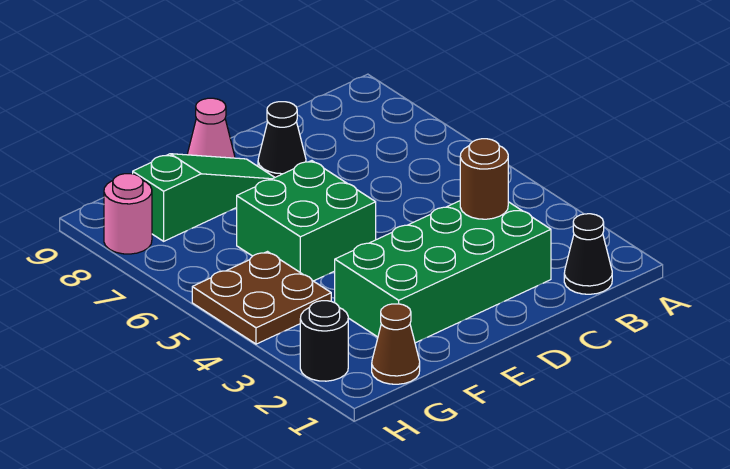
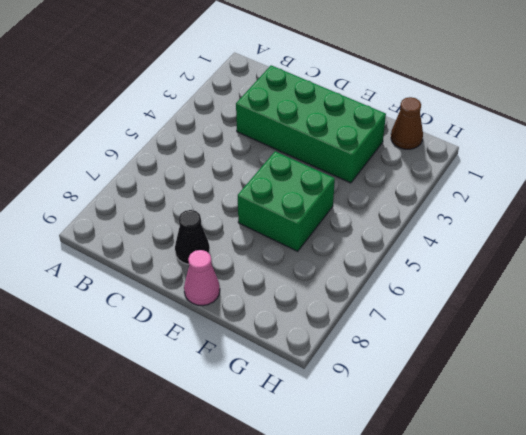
none -> black cone B1 level 1
none -> green slope E8:G8 level 1 top G

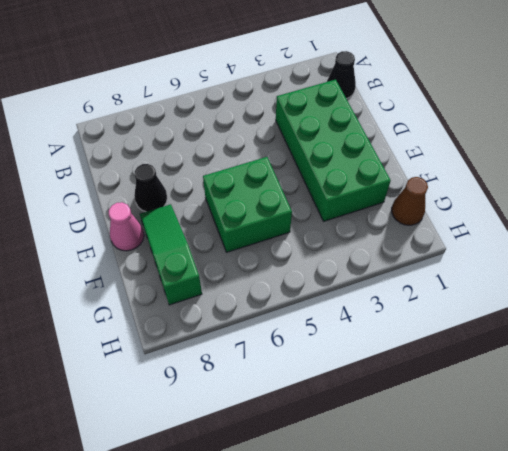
none -> brown plate G4:H5 level 1
none -> black round brick H2 level 1

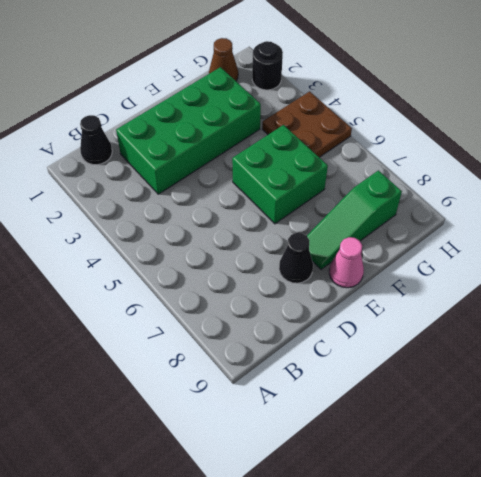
none -> pink round brick H8 level 1
none -> brown round brick C3 level 2

